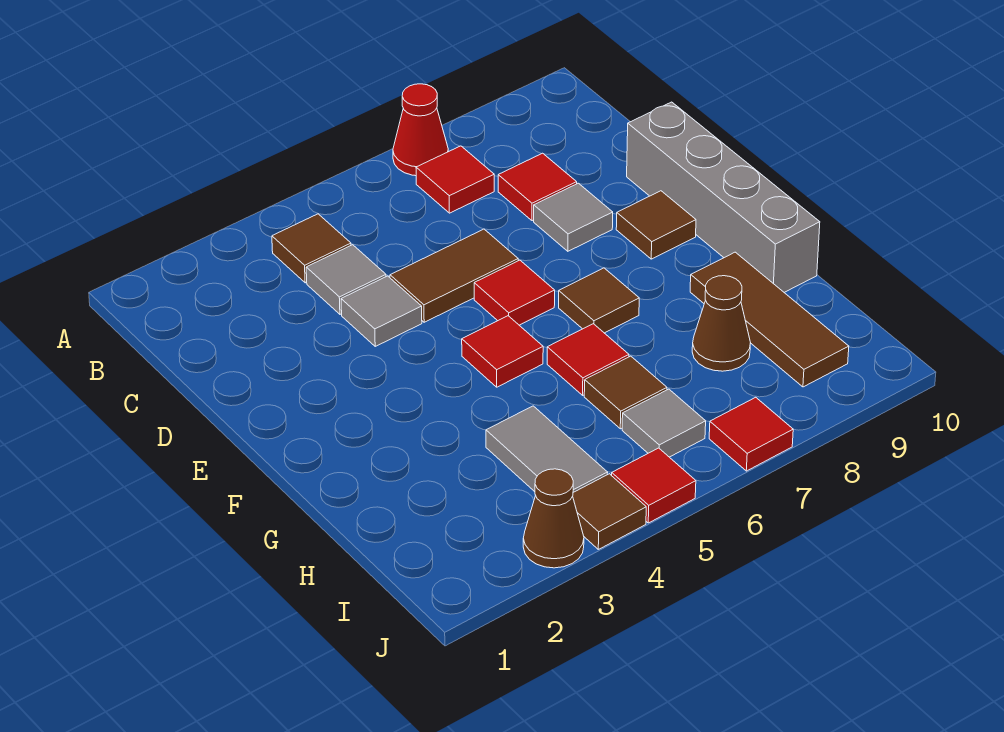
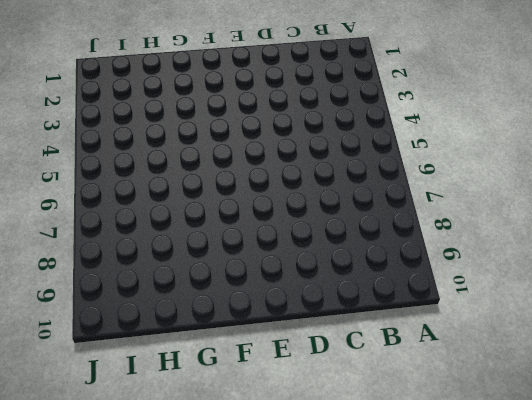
none -> red cone A7 level 1
none -> brown tile B4 level 1
none -> red tile B7 level 1

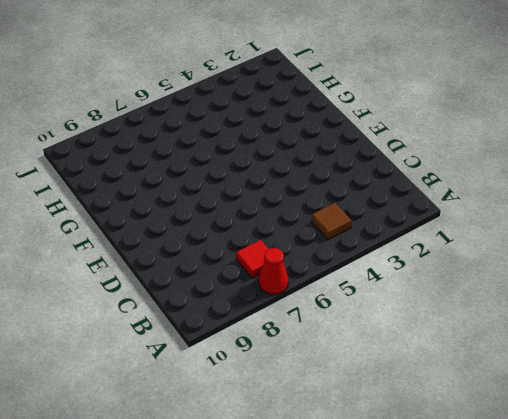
none -> grey tile C4 level 1
none -> red tile C8 level 1
none -> grey tile D4 level 1

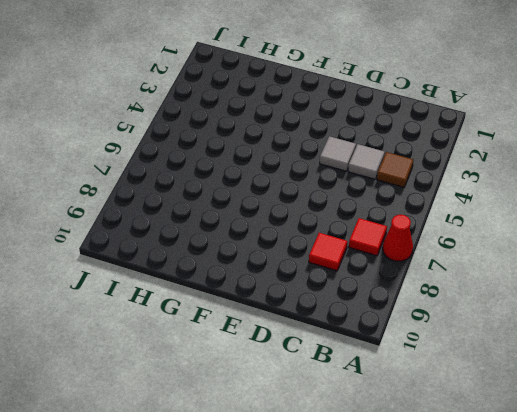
none -> brown tile D5:D6 level 1
none -> grey tile D8 level 1
none -> grey brick D10:G10 level 1

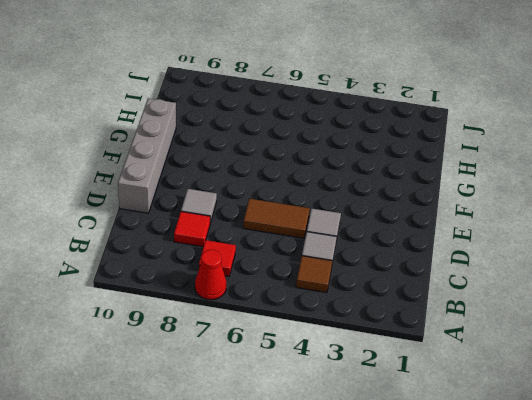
none -> red tile E6 level 1
none -> brown tile E9 level 1
none -> red tile F5 level 1

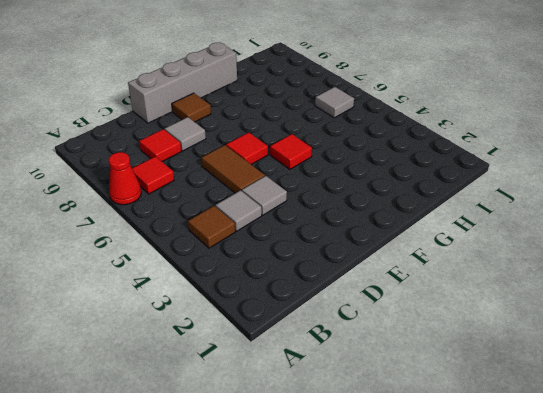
none -> brown tile F7 level 1
none -> red tile G6 level 1
none -> brown tile G9:I9 level 1

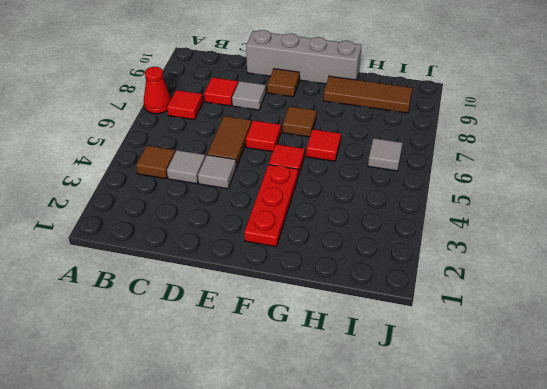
red plate F2:F4 level 1 -> none
none -> grey tile H4:I4 level 1
none -> brown tile H6 level 1
none -> brown cone H8 level 1

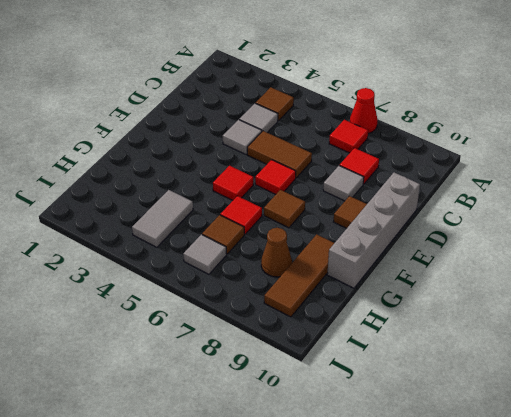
none -> brown cone J3 level 1
none -> brown tile J4 level 1
none -> red tile J5 level 1

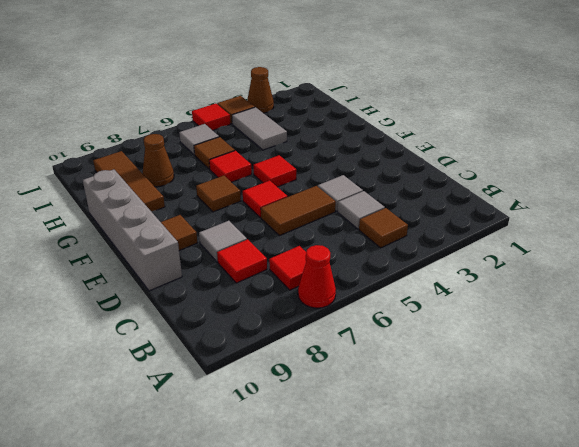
none -> red tile J7 level 1

